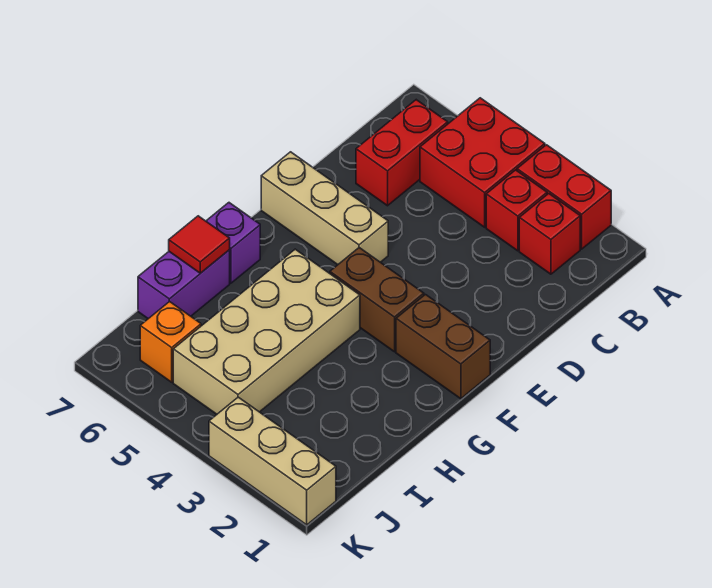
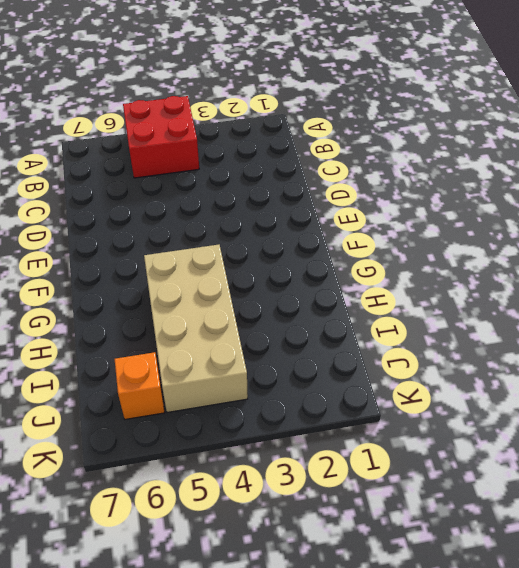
none -> red brick A2:A3 level 1
none -> red brick B2 level 1
none -> red brick B3 level 1

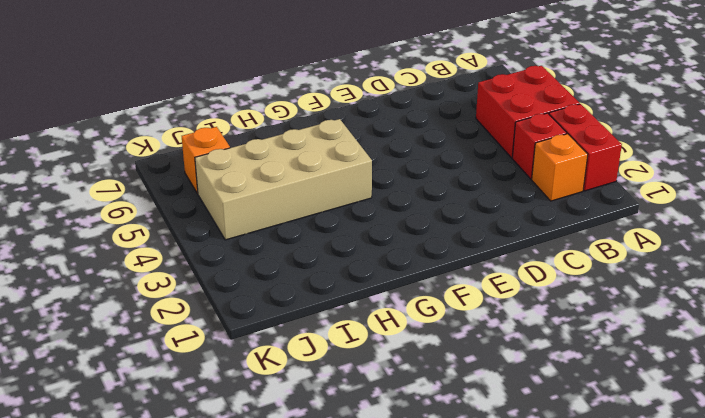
orange brick B2 level 1 -> red brick B2 level 1
none -> red brick B6:C6 level 1
none -> tan brick E5:E7 level 1
none -> brown brick F1:F2 level 1

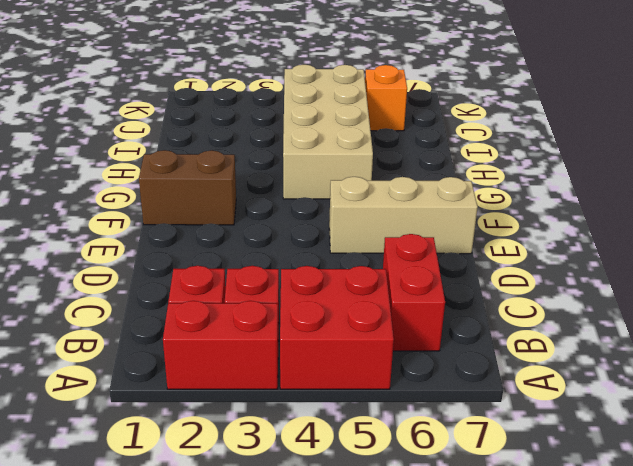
none -> brown brick F3:F4 level 1
none -> purple brick G7 level 1
none -> purple brick H7:I7 level 1

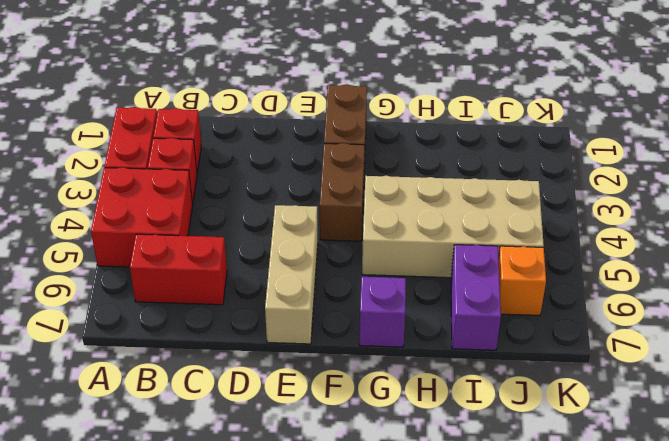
purple brick I6:I7 level 1 -> purple brick H7:I7 level 1
none -> tan brick K1:K3 level 1
none -> red tile H7 level 2

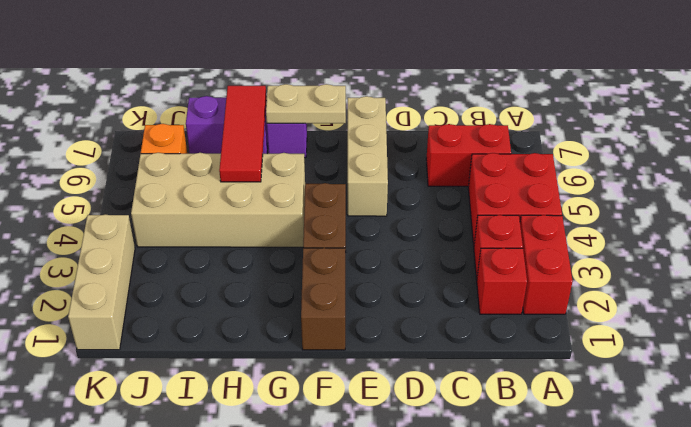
tan plate F7:G7 level 2 -> none
red tile H5:H7 level 2 -> red tile H7 level 2

